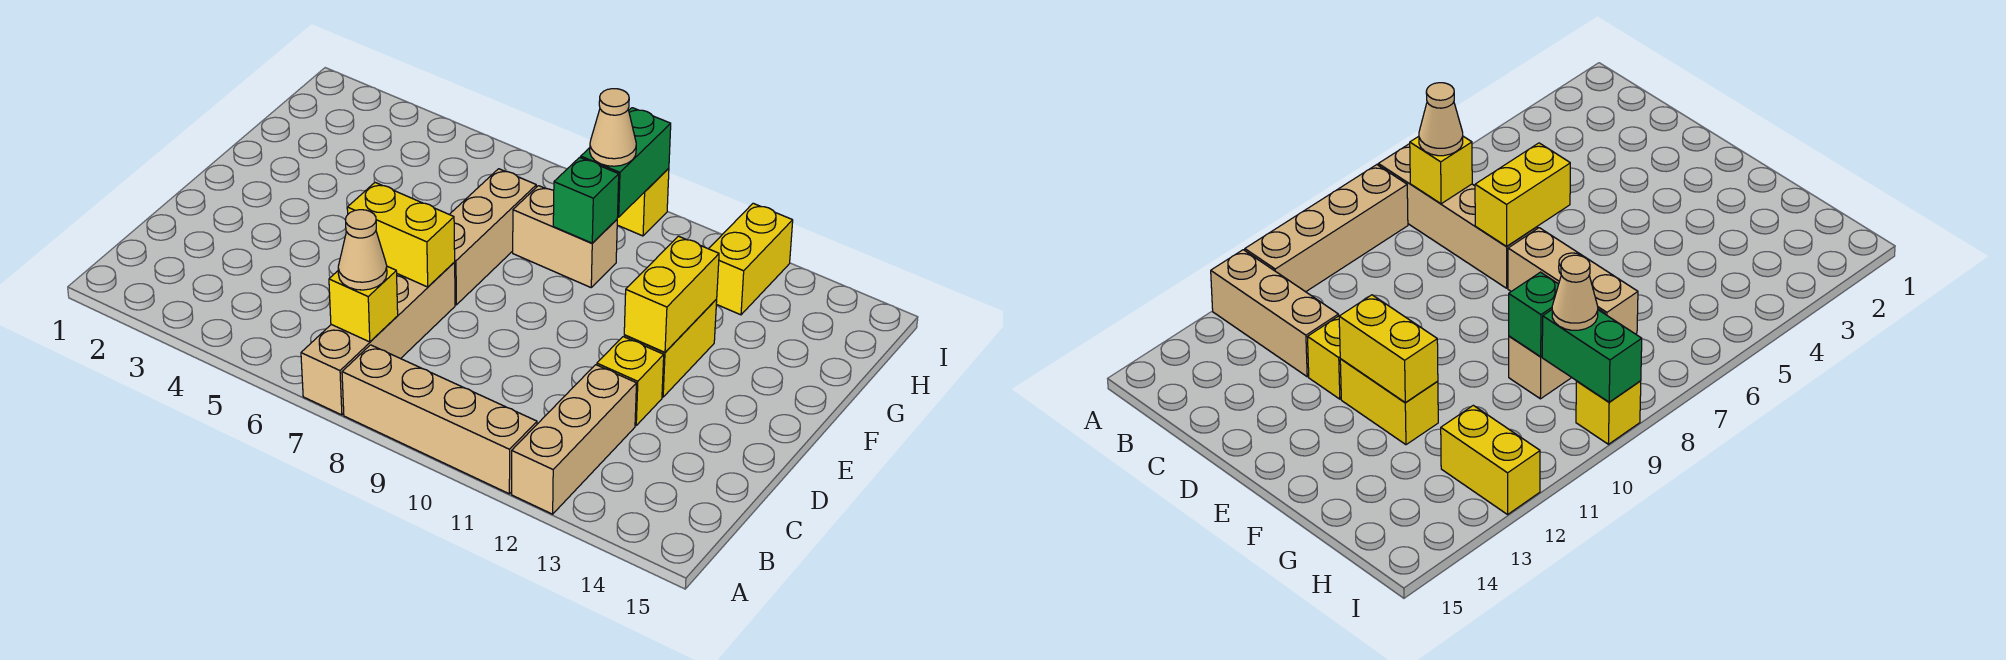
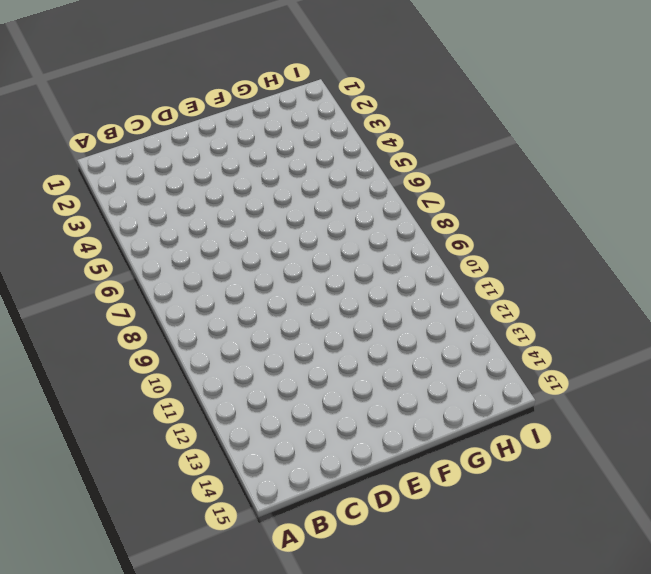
none -> tan brick A7:D7 level 1
none -> tan brick A8:A11 level 1
none -> tan brick A12:C12 level 1

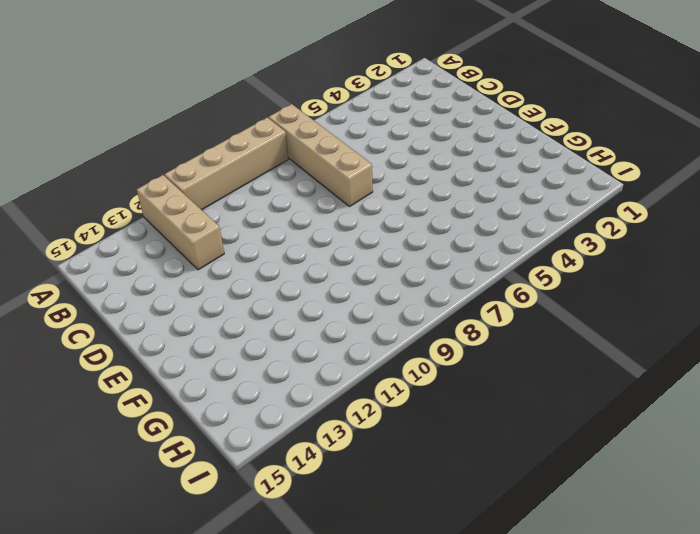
none -> yellow brick D12 level 1
none -> tan brick E7:G7 level 1
none -> yellow brick E12:F12 level 1

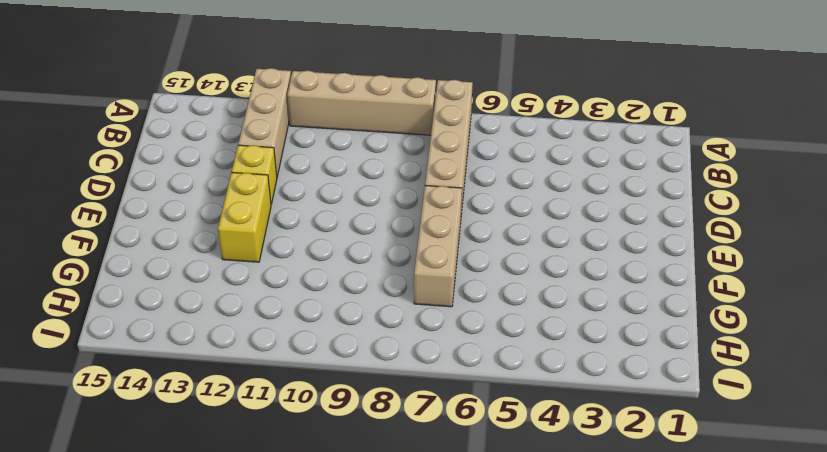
none -> tan brick G8:G9 level 1
none -> yellow brick H12:I12 level 1
none -> yellow brick I9 level 1

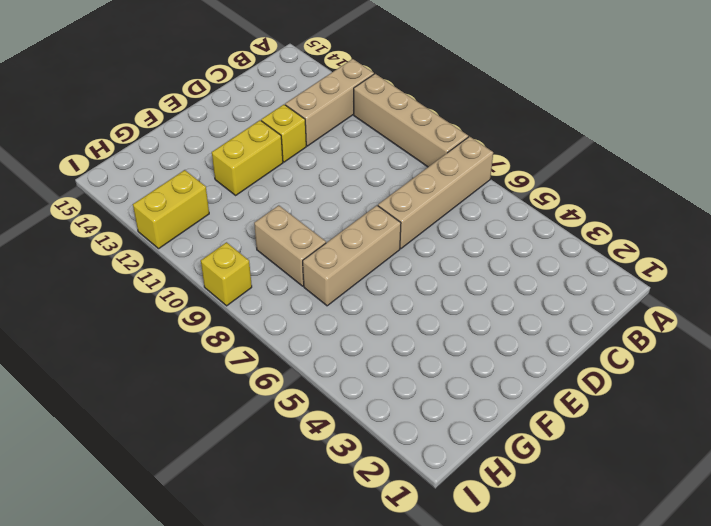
none -> yellow brick B7 level 2
none -> yellow brick D6:D7 level 2
none -> yellow brick E12:F12 level 2

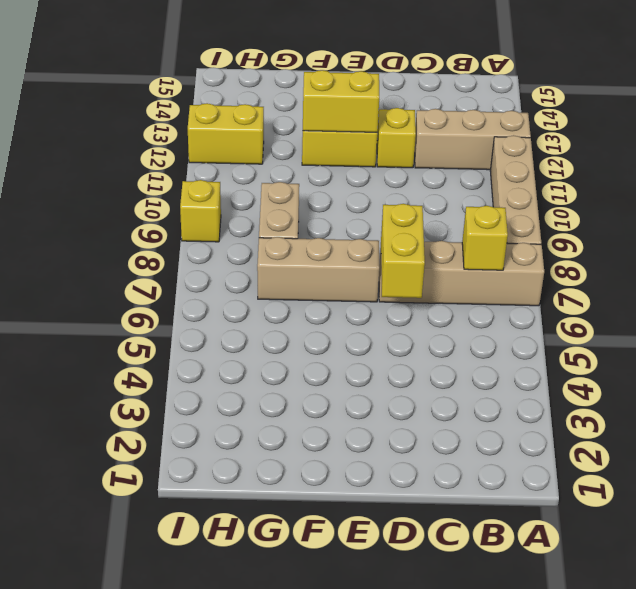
none -> green brick G9 level 2
none -> green brick H9:I9 level 2
none -> tan cone B7 level 3

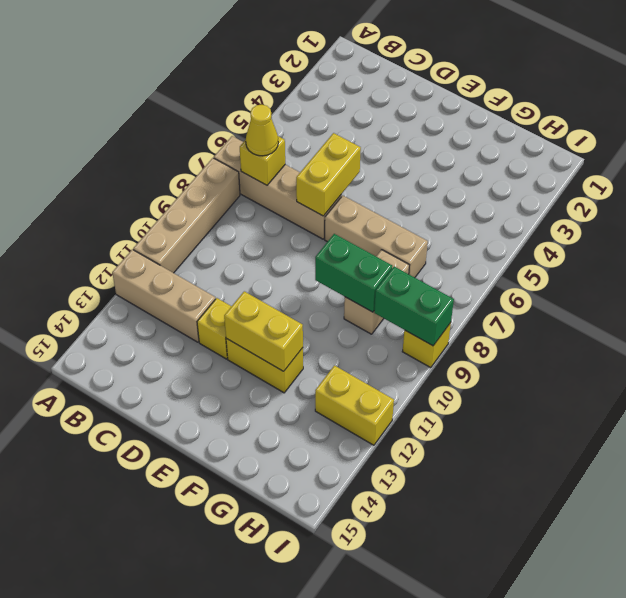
yellow cone B7 level 3 -> tan cone B7 level 3
green brick F9:G9 level 2 -> green brick G9 level 2
none -> tan cone H9 level 3

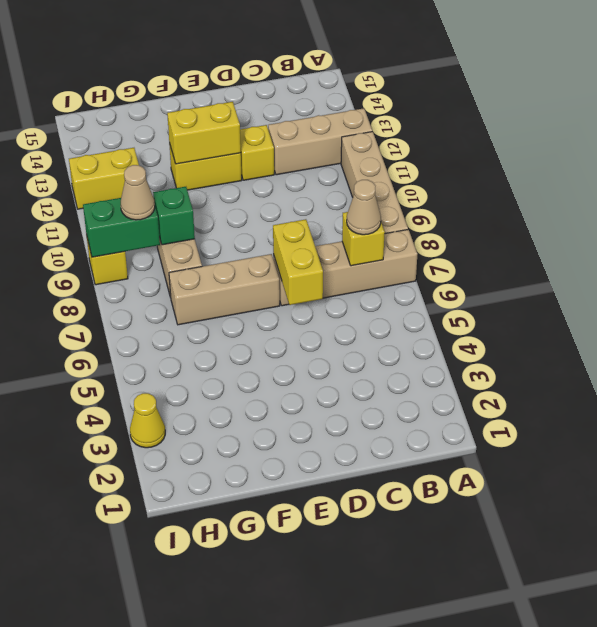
yellow cone I3 level 1 -> none

